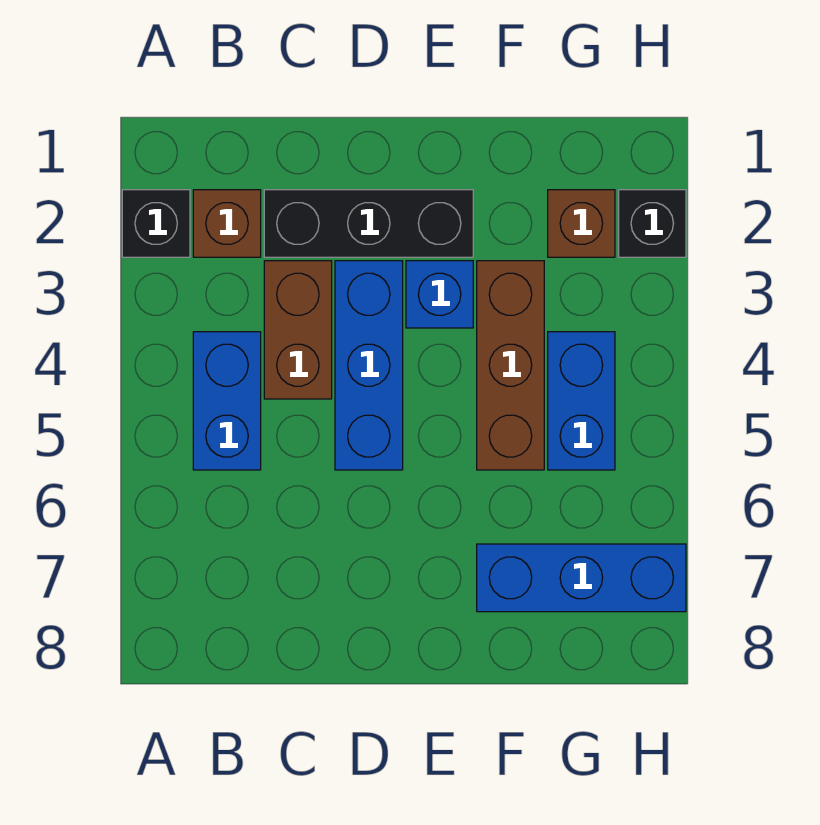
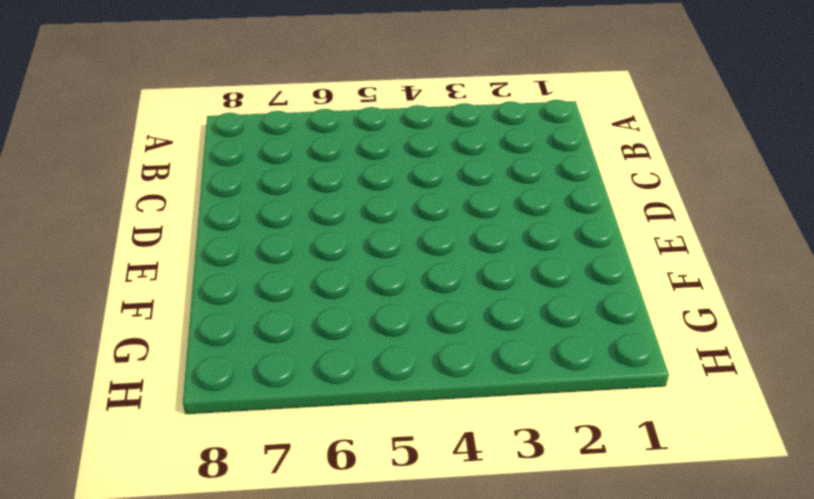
none -> black brick A2 level 1
none -> brown brick B2 level 1
none -> blue brick B4:B5 level 1

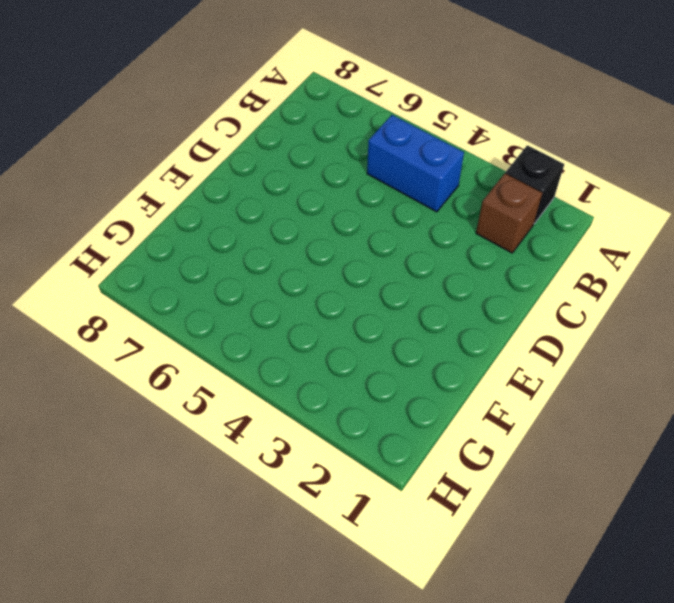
none -> black brick C2:E2 level 1
none -> brown brick C3:C4 level 1
none -> blue brick D3:D5 level 1

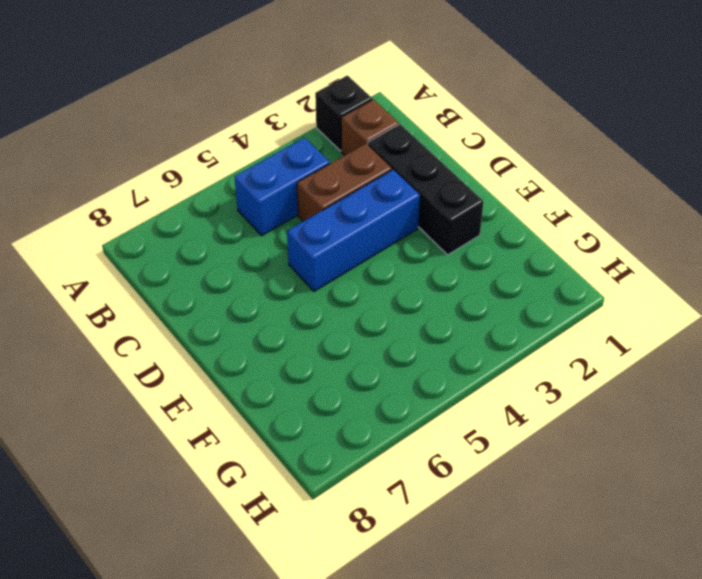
none -> blue brick E3 level 1
none -> brown brick F3:F5 level 1
none -> blue brick F7:H7 level 1

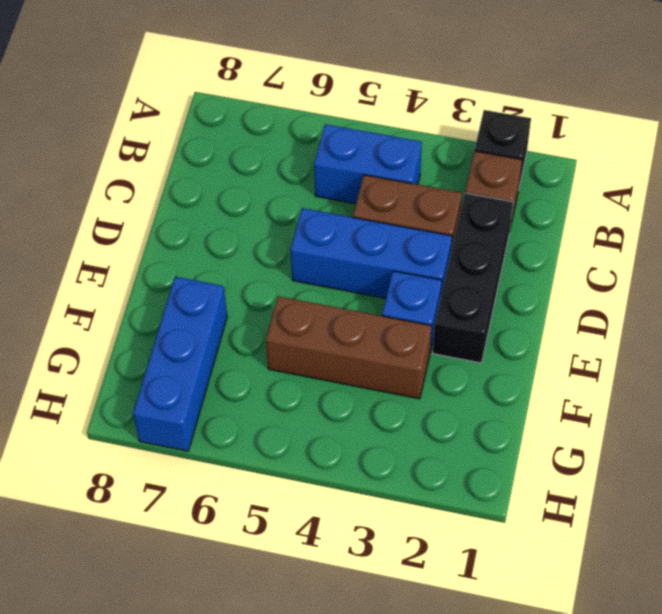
none -> brown brick G2 level 1
none -> blue brick G4:G5 level 1
none -> black brick H2 level 1

